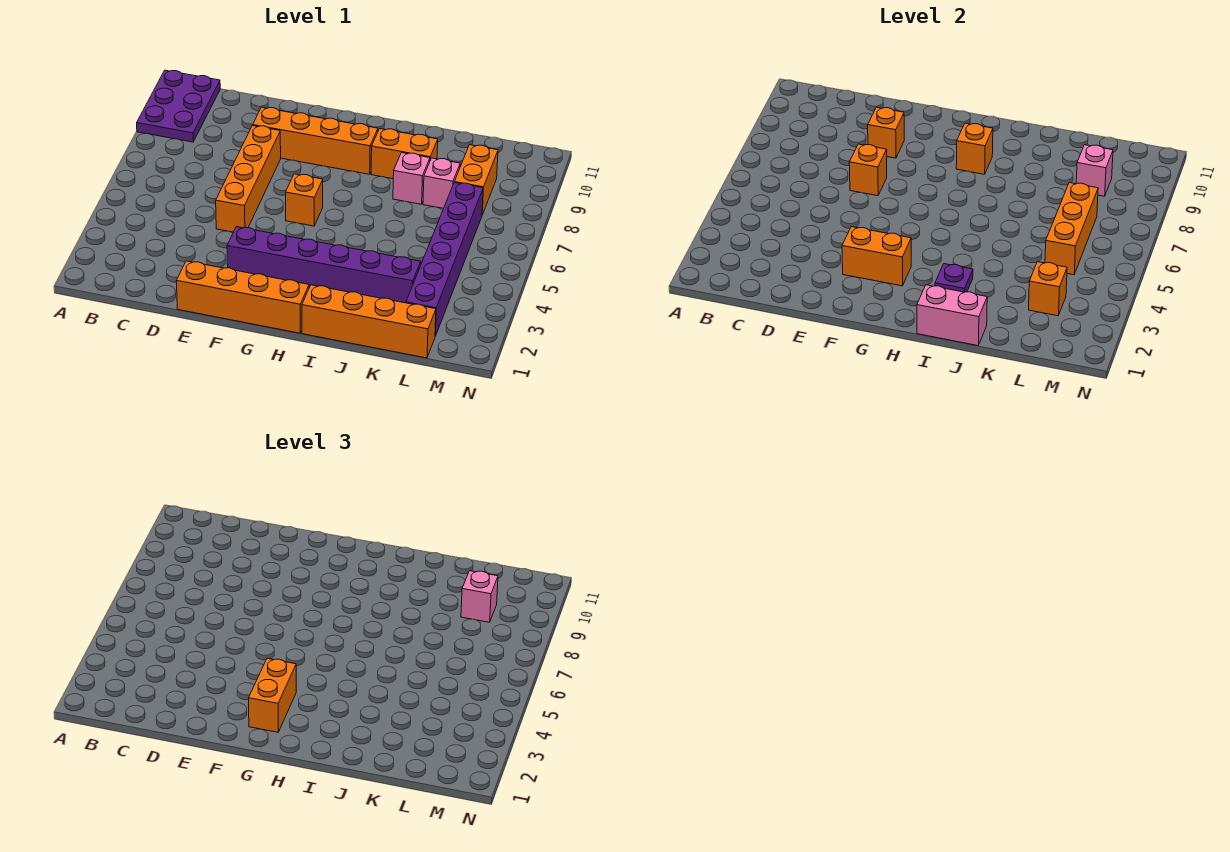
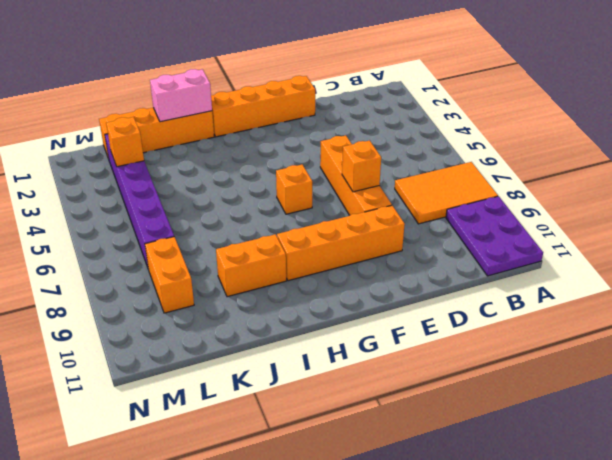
orange tile A7:C8 level 1 -> none
none -> purple brick F3:K3 level 1
none -> pink brick J8 level 1
none -> pink brick K8 level 1

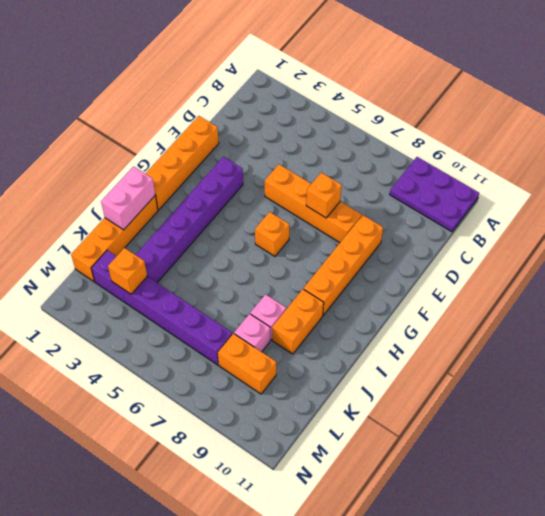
none -> orange brick E9 level 2
none -> orange brick F3:G3 level 2
none -> orange brick H9 level 2

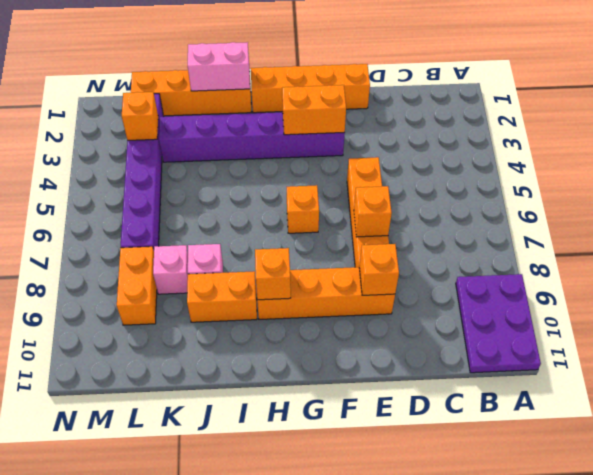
none -> purple plate I3 level 2
none -> orange brick L5:L7 level 2
none -> pink brick L9 level 2

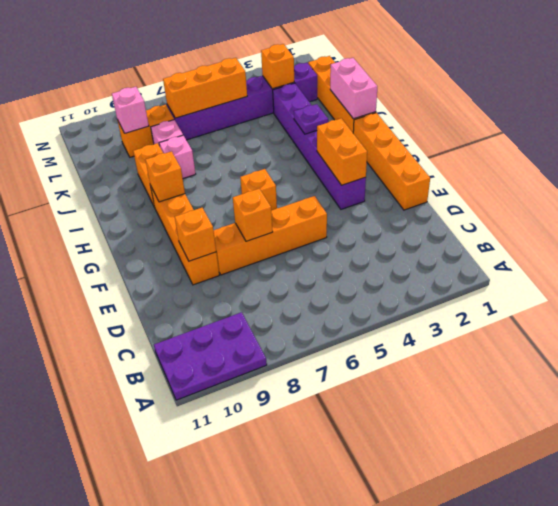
none -> orange brick G2:G3 level 3
none -> pink brick L9 level 3

